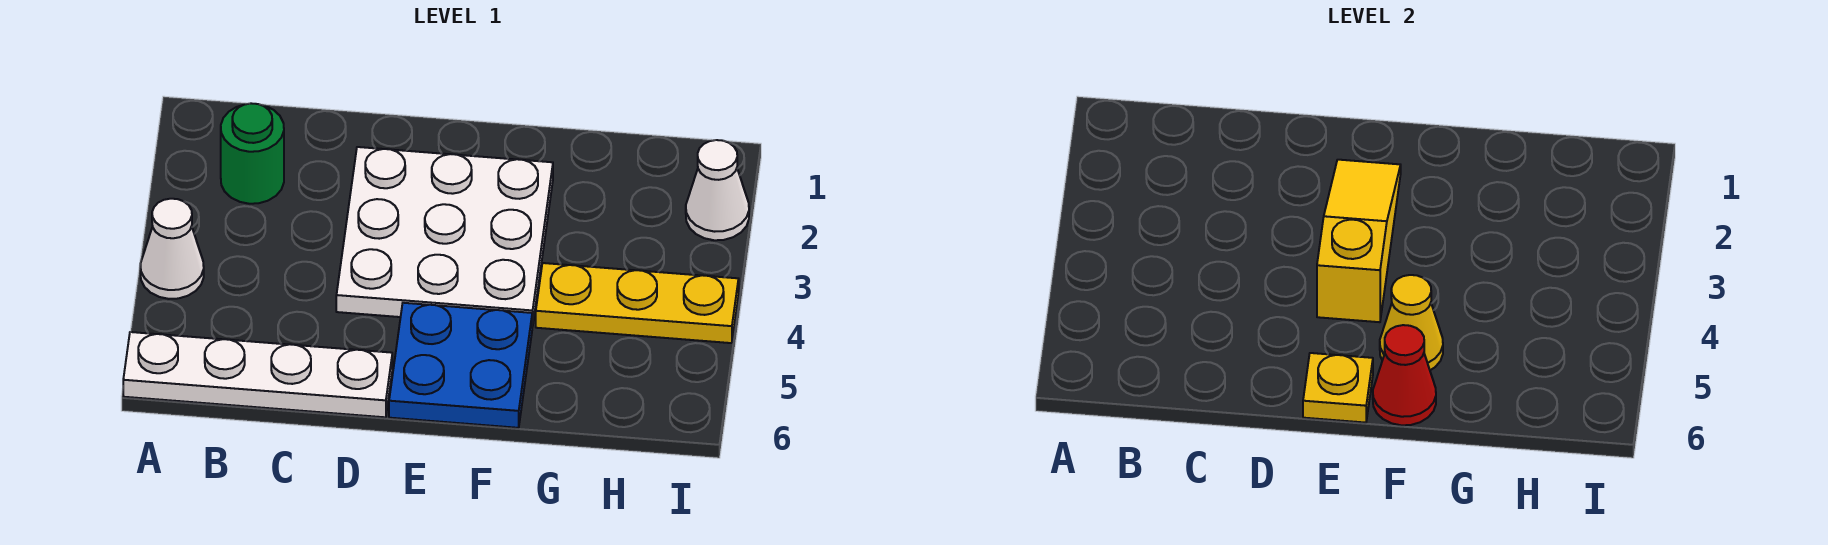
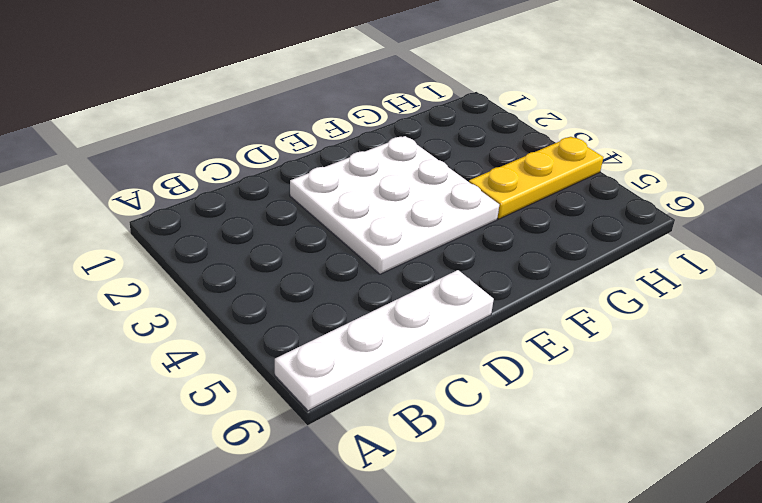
none -> white cone A4 level 1
none -> green round brick B2 level 1

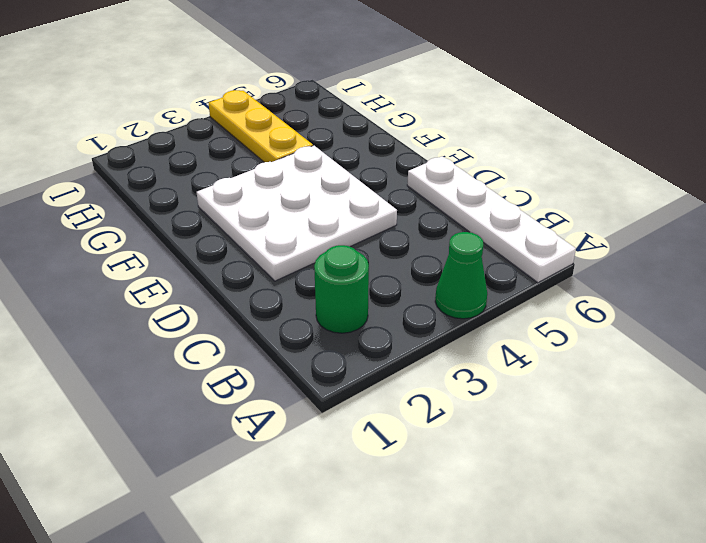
green cone A4 level 1 -> white cone A4 level 1
none -> blue plate E5:F6 level 1
none -> white cone I2 level 1

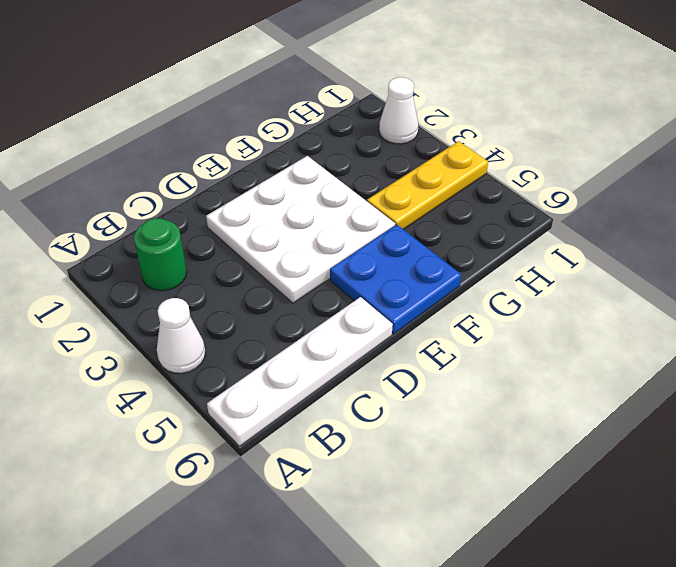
none -> yellow slope E2:E4 level 2 top 4
none -> yellow plate E6 level 2

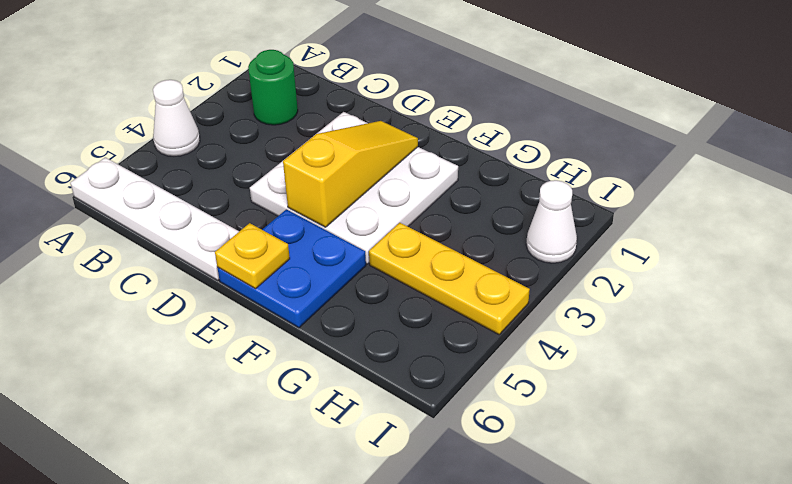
none -> yellow cone F5 level 2
none -> red cone F6 level 2

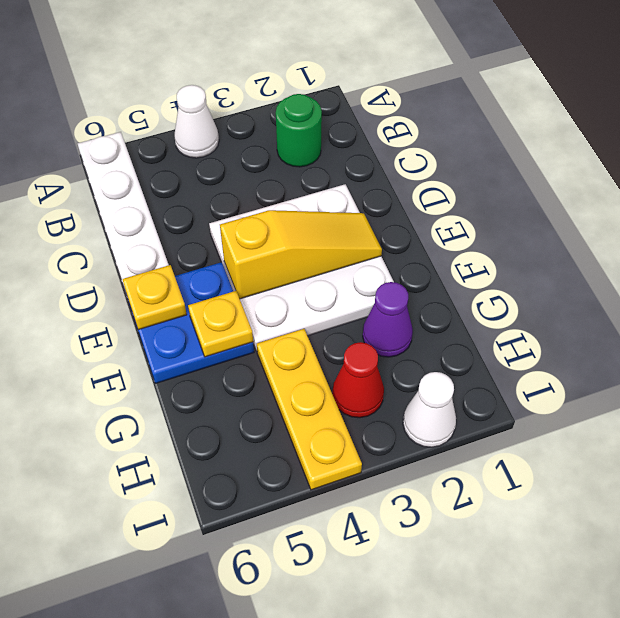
yellow plate F5 level 2 -> yellow cone F5 level 2
purple cone G2 level 1 -> none
red cone H3 level 1 -> red cone F6 level 2

